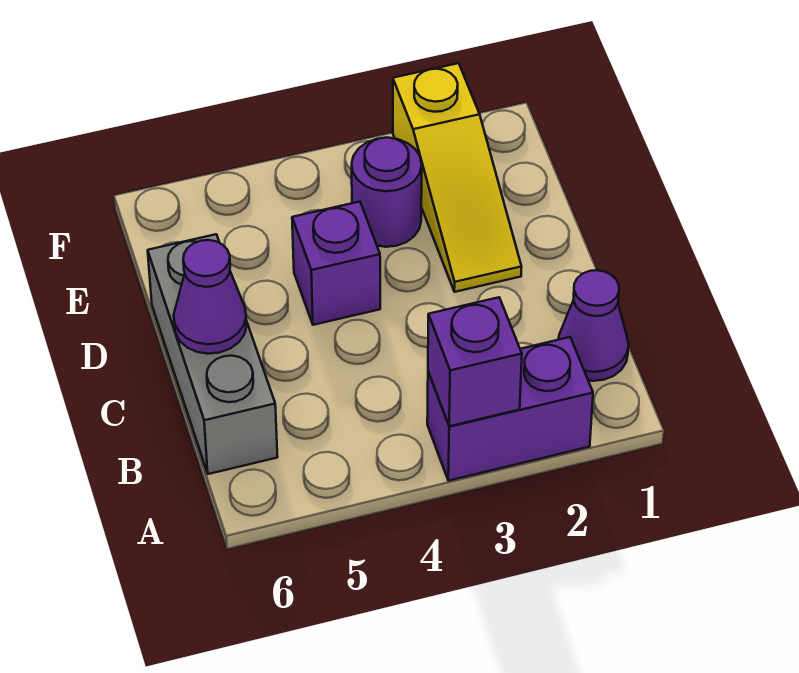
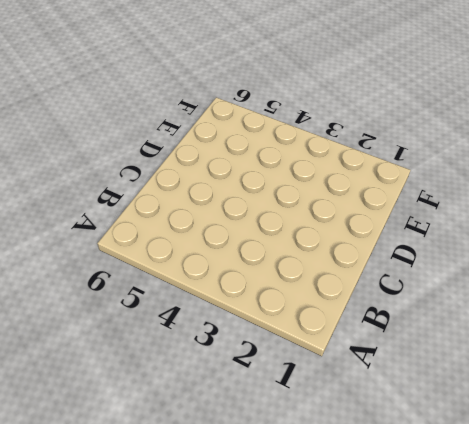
none -> purple brick A2:A3 level 1
none -> purple cone B1 level 1

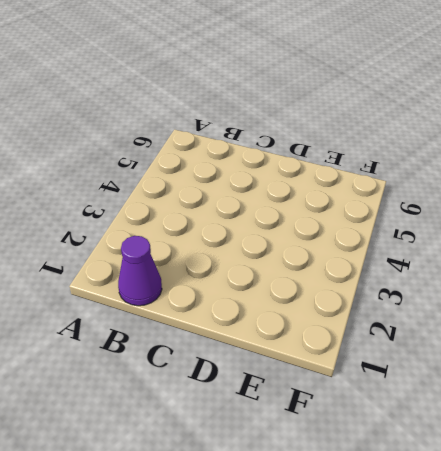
none -> purple brick A2:A3 level 1
none -> grey brick B6:D6 level 1

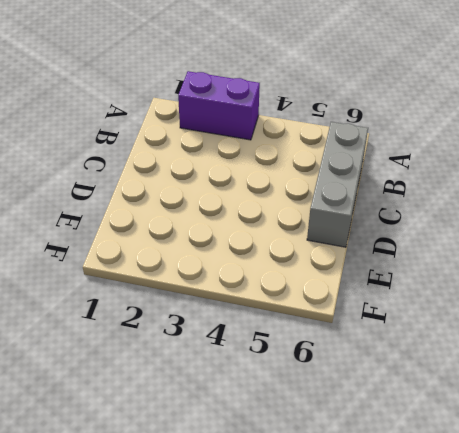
none -> purple cone B1 level 1
none -> yellow slope D2:F2 level 1 top F

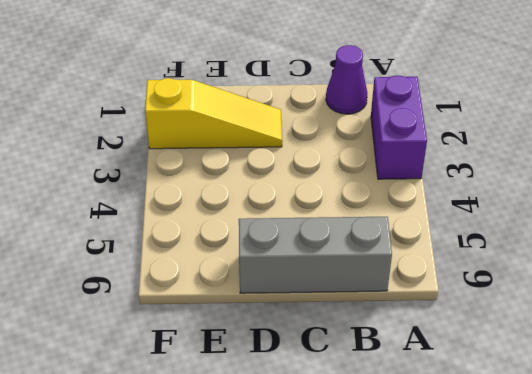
none -> purple brick D4 level 1
none -> purple round brick E3 level 1

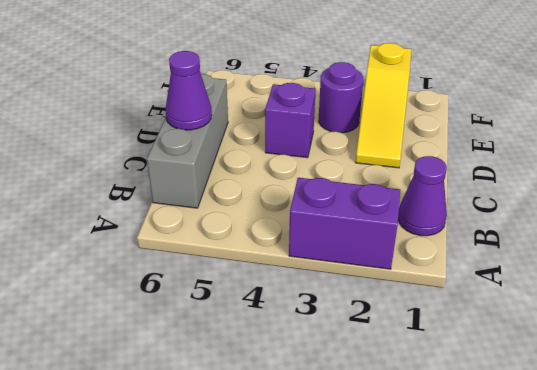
none -> purple brick A3 level 2

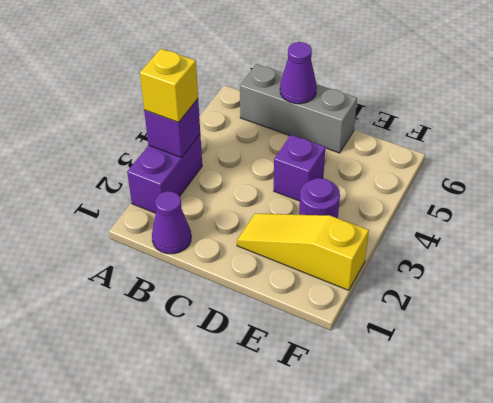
yellow brick A3 level 3 -> none

